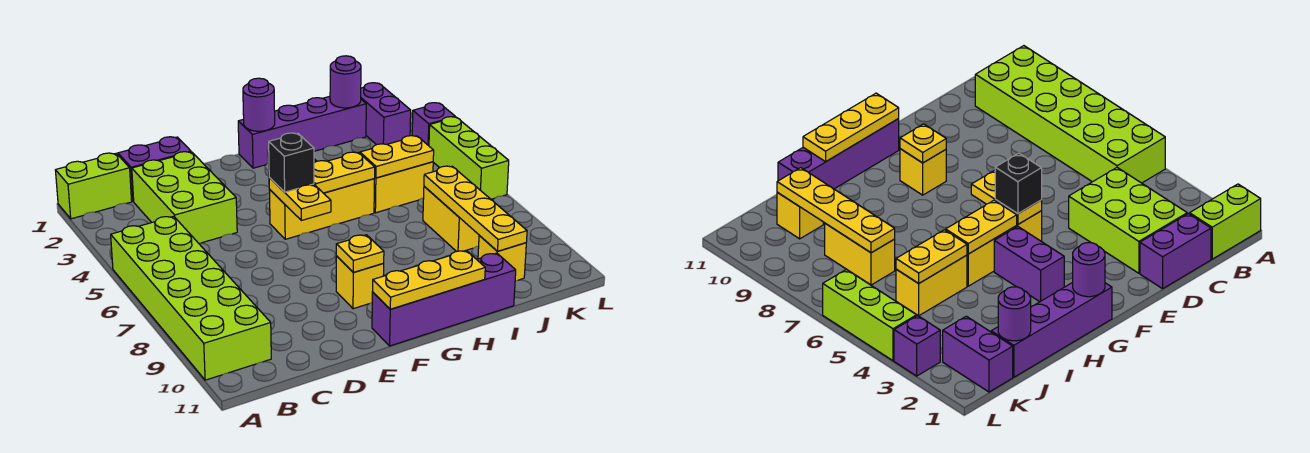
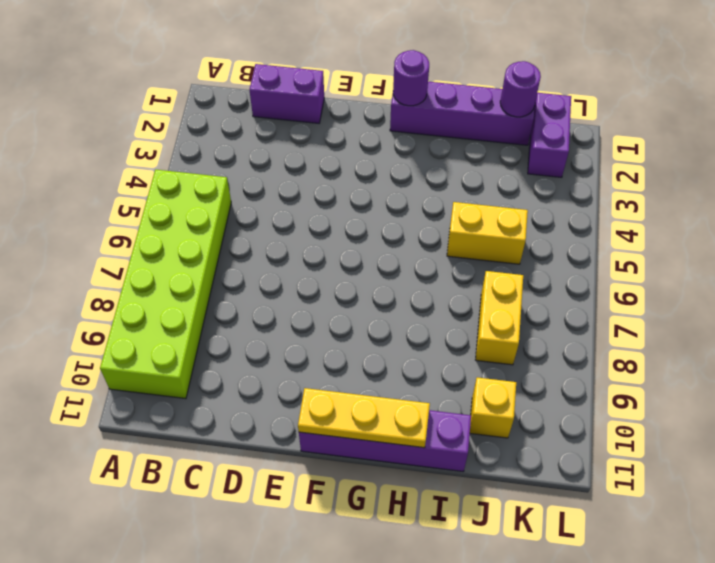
none -> lime brick A1:B1 level 1
none -> lime brick C2:D4 level 1
none -> yellow brick F5:H5 level 1

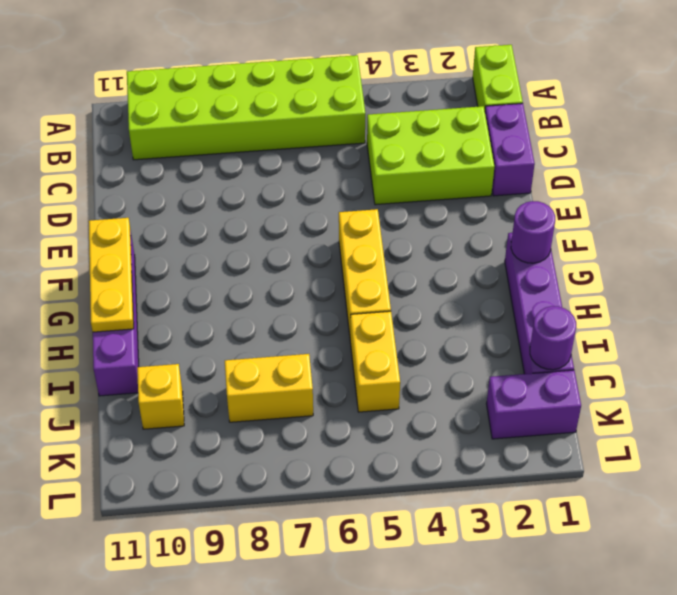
none -> yellow brick F9 level 1
none -> purple brick G3:G4 level 1
none -> purple brick L3 level 1

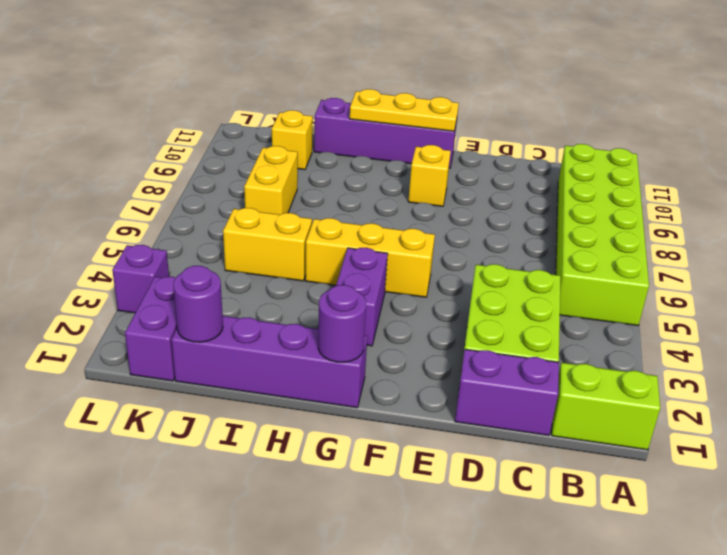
none -> lime brick L4:L6 level 1
none -> yellow plate F5:F6 level 2
none -> yellow plate F9 level 2

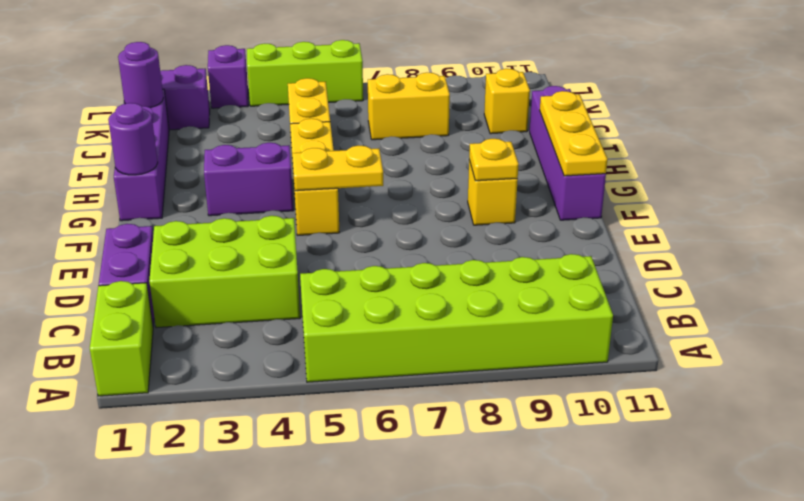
none -> yellow plate G5:H5 level 2
none -> yellow plate I5:J5 level 2
none -> yellow plate J7:J10 level 2

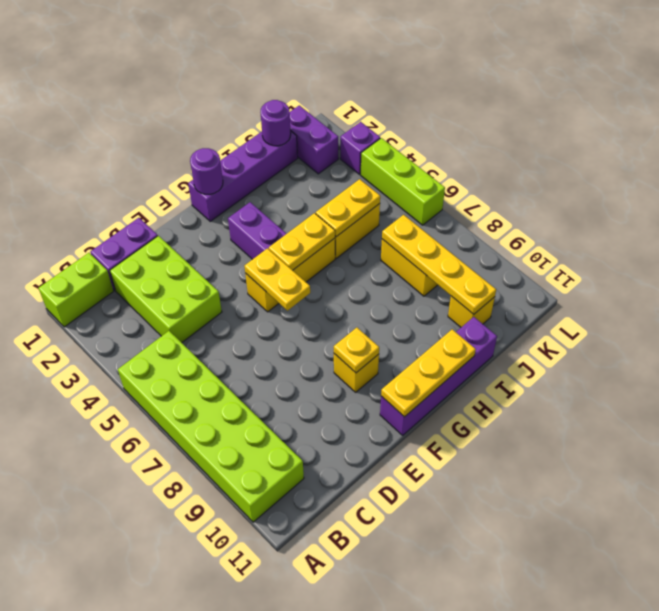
none -> black brick F5 level 3

